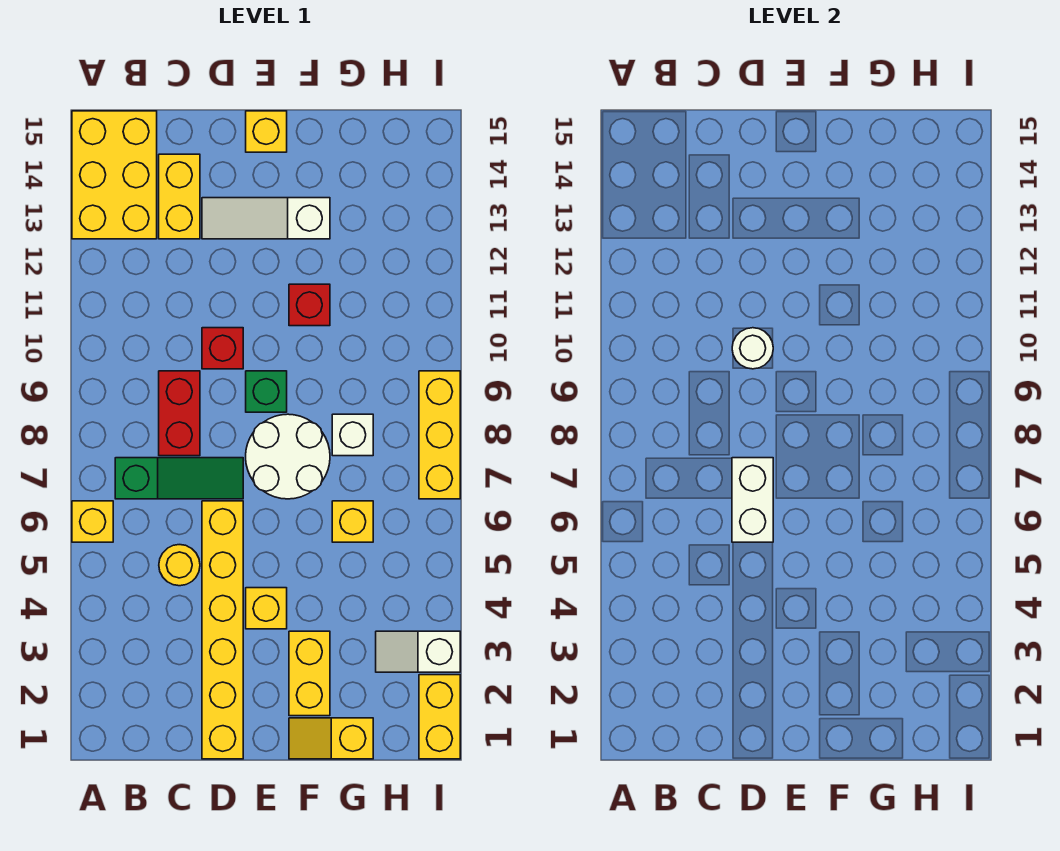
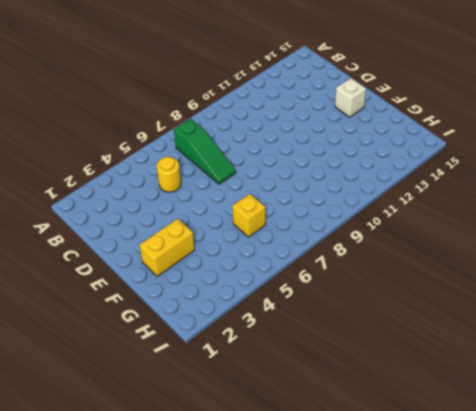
white brick E14 level 1 -> white brick G8 level 1
none -> yellow brick A6 level 1
none -> yellow brick A13:B15 level 1
none -> red brick C8:C9 level 1

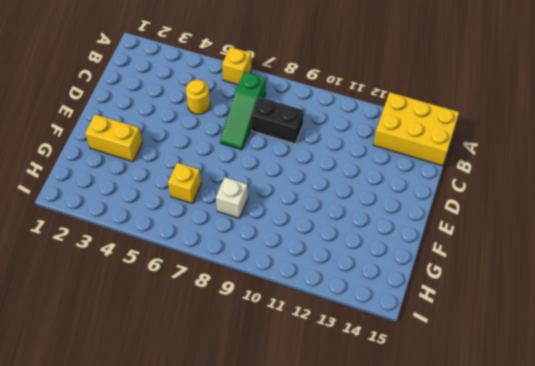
black brick C8:C9 level 1 -> red brick C8:C9 level 1
none -> yellow brick C13:C14 level 1
none -> yellow brick D1:D6 level 1
none -> red brick D10 level 1

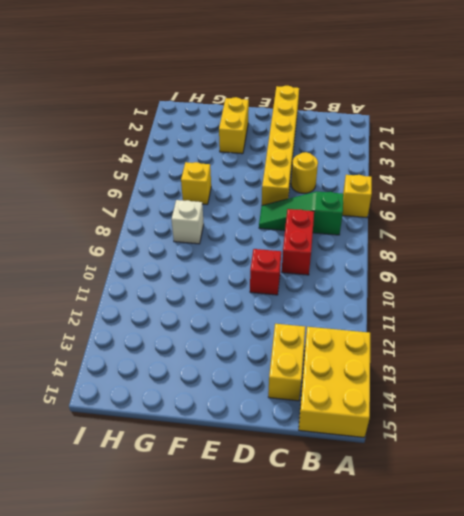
none -> white slope D13:F13 level 1 top F
none -> yellow brick E4 level 1
none -> white round brick E7:F8 level 1

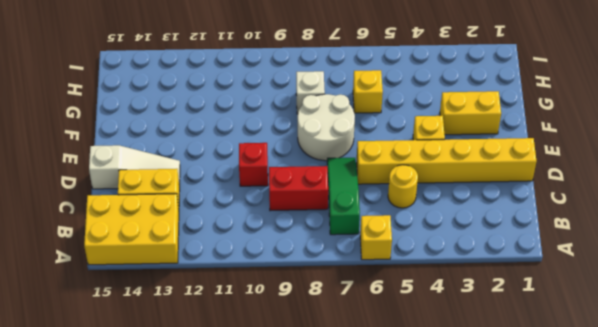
white slope D13:D15 level 1 top 15 -> white slope D13:F13 level 1 top F
none -> green brick E9 level 1
none -> yellow brick E15 level 1
none -> yellow slope F1:G1 level 1 top G

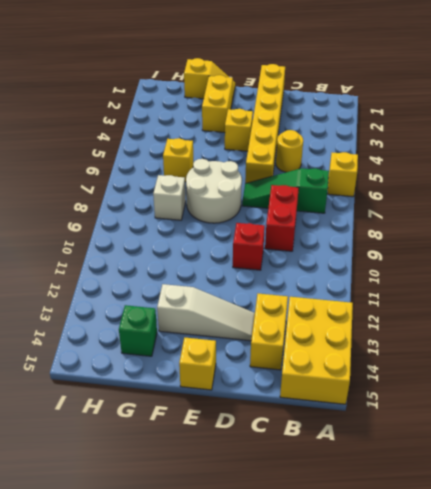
green brick G14 level 1 -> green brick E9 level 1
none -> red brick F11 level 1
none -> white slope H3:I3 level 1 top I
none -> yellow brick I1:I2 level 1

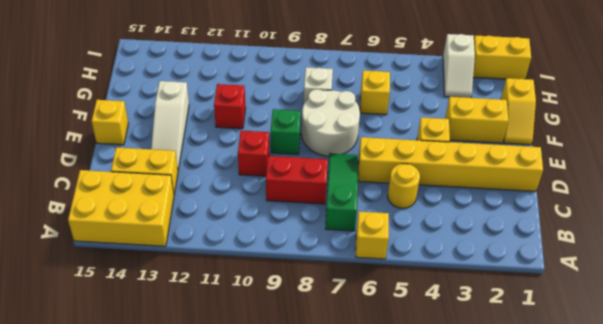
none -> yellow brick I7:I9 level 1
none -> white brick D6:D7 level 2
none -> white round brick D10 level 2

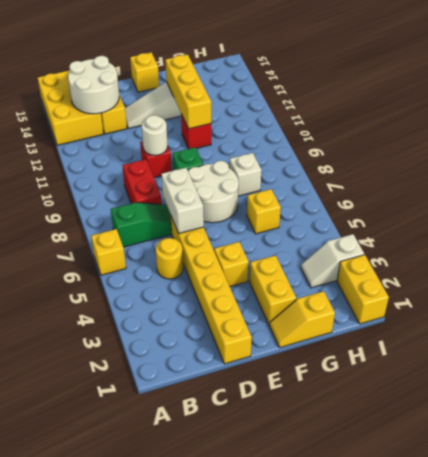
white round brick B13:C14 level 2 -> none
yellow brick F11:F13 level 2 -> yellow brick I7:I9 level 1

